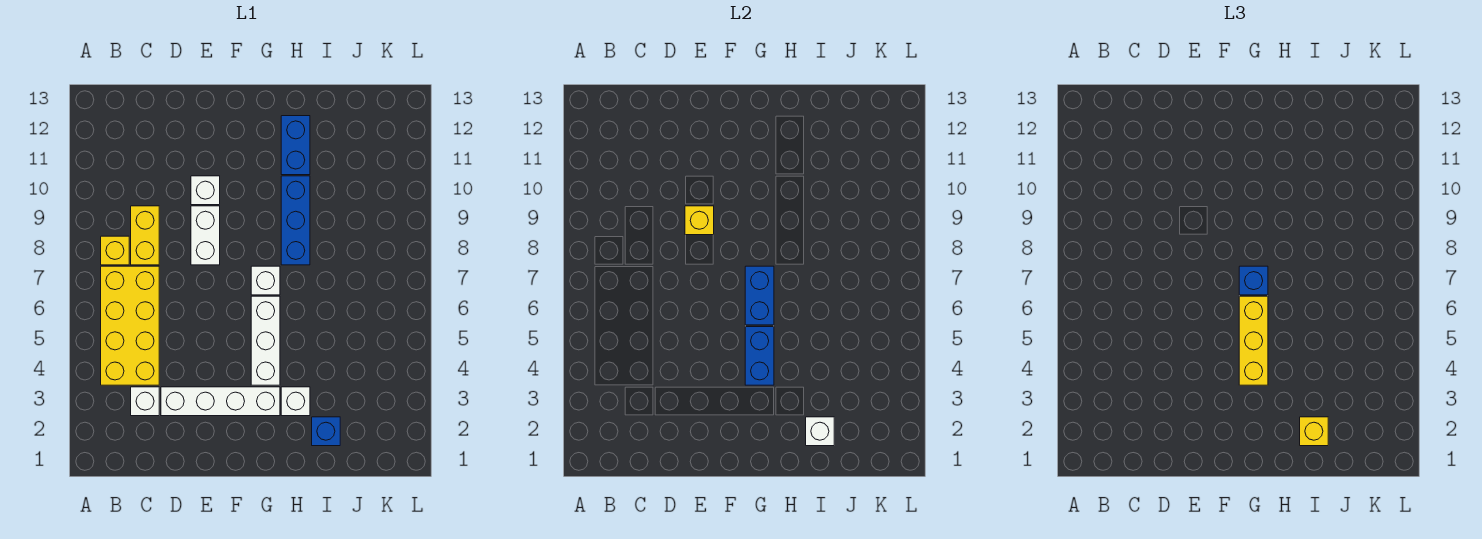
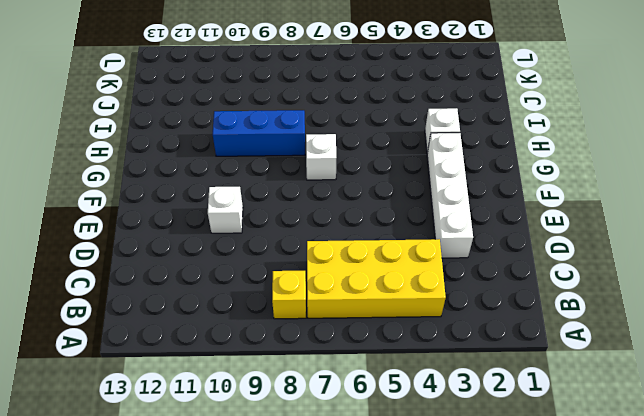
none -> white brick C3 level 1
none -> yellow brick C8:C9 level 1
none -> white brick E8:E9 level 1

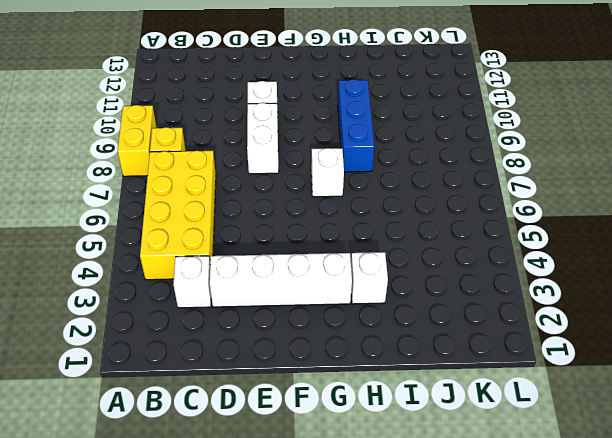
yellow brick A8:A9 level 1 -> yellow brick C8:C9 level 1
none -> white brick G4:G6 level 1
none -> blue brick H11:H12 level 1
none -> blue brick I2 level 1

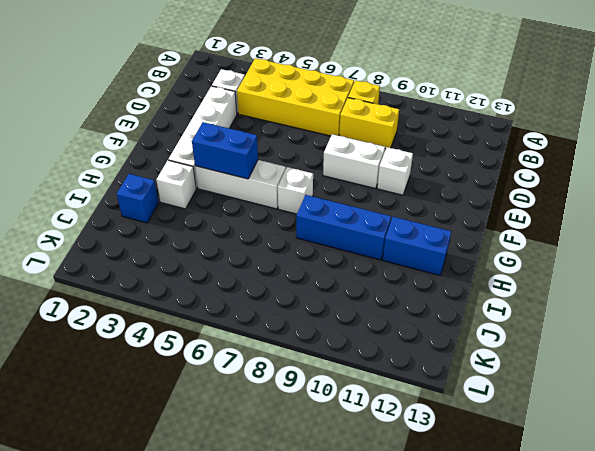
none -> yellow brick E9 level 2
none -> blue brick G6:G7 level 2
none -> white brick I2 level 2

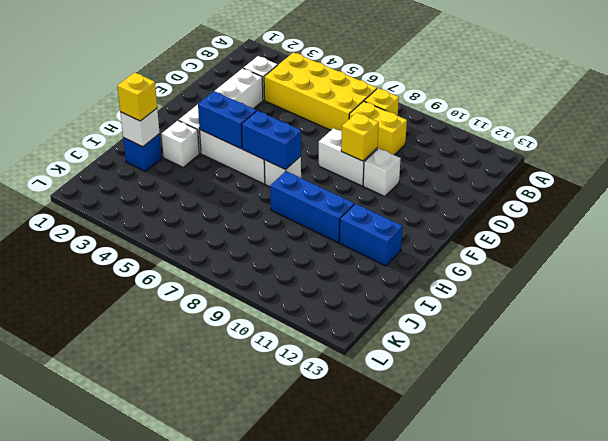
none -> yellow brick G4:G6 level 3
none -> blue brick G7 level 3

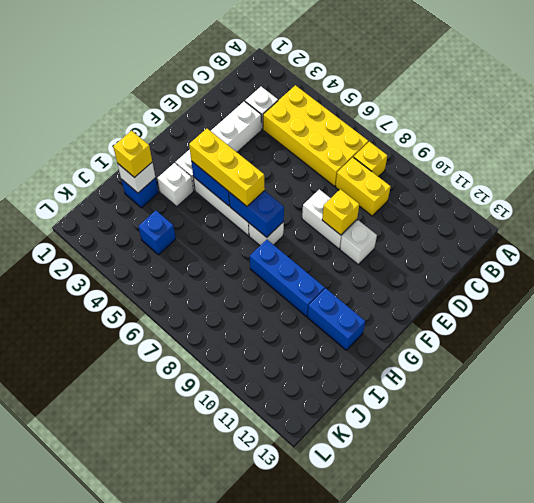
blue brick J4 level 1 -> blue brick G7 level 3

